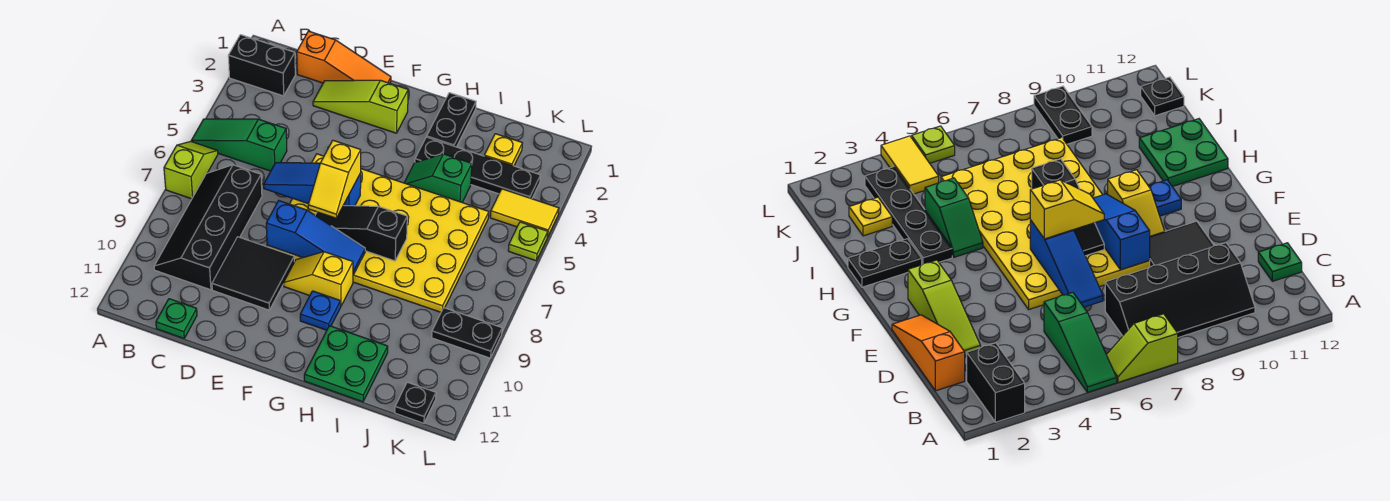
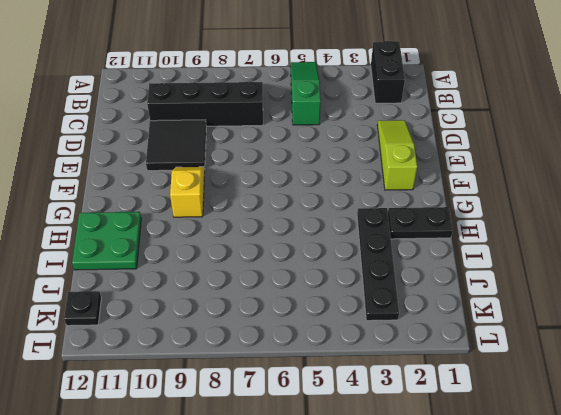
none -> lime slope A6:A7 level 1 top 7
none -> orange slope C1:E1 level 1 top C
none -> green plate C12 level 1

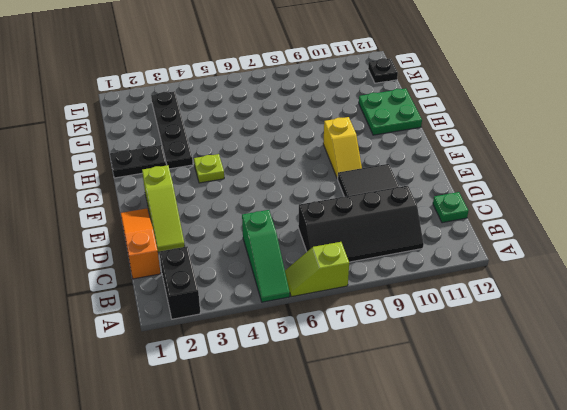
lime plate G4 level 1 -> lime plate L5 level 1
none -> yellow plate E5:J8 level 1
none -> blue plate G10 level 1
none -> green slope H4:I4 level 1 top I

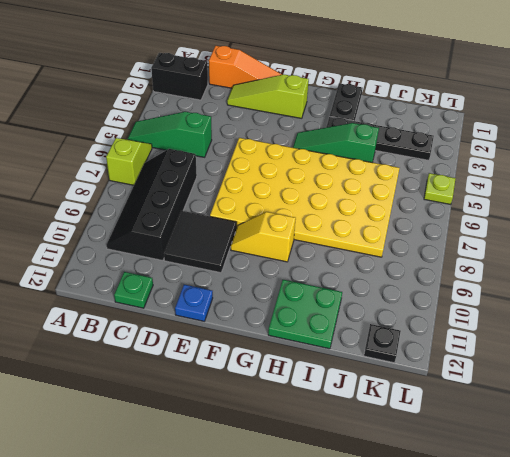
blue plate E12 level 1 -> blue plate G10 level 1
green slope G4:I4 level 1 top I -> green slope H4:I4 level 1 top I
none -> yellow plate J2 level 1
none -> yellow tile K4:L4 level 1
none -> black plate K9:L9 level 1

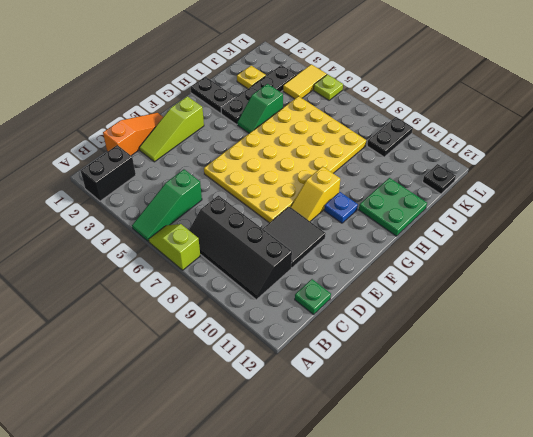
none -> blue slope D6:F6 level 2 top F
none -> blue slope E8:G8 level 2 top E
none -> black slope F7:H7 level 2 top H

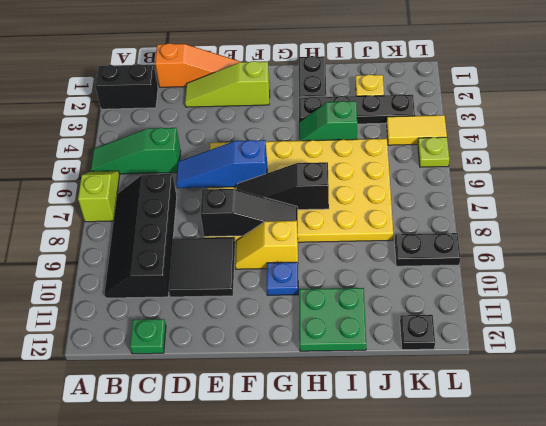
black slope E8:G8 level 2 top E -> blue slope E8:G8 level 2 top E
none -> yellow slope F6:F7 level 3 top 6

